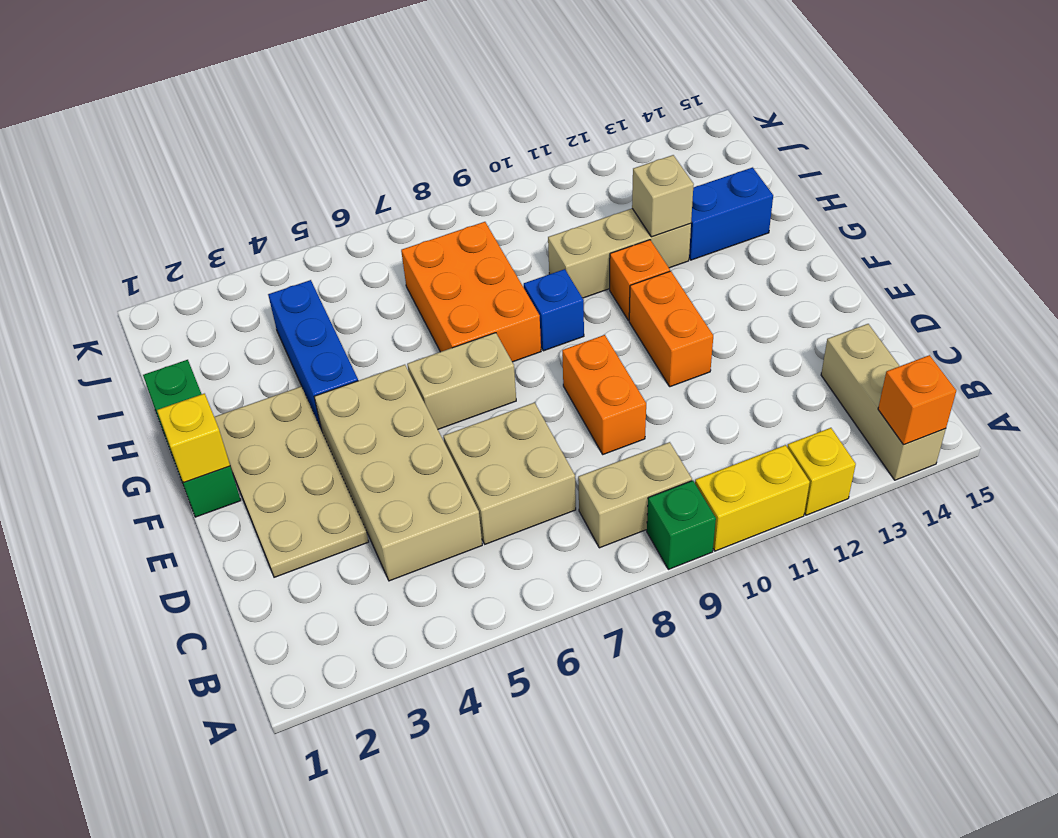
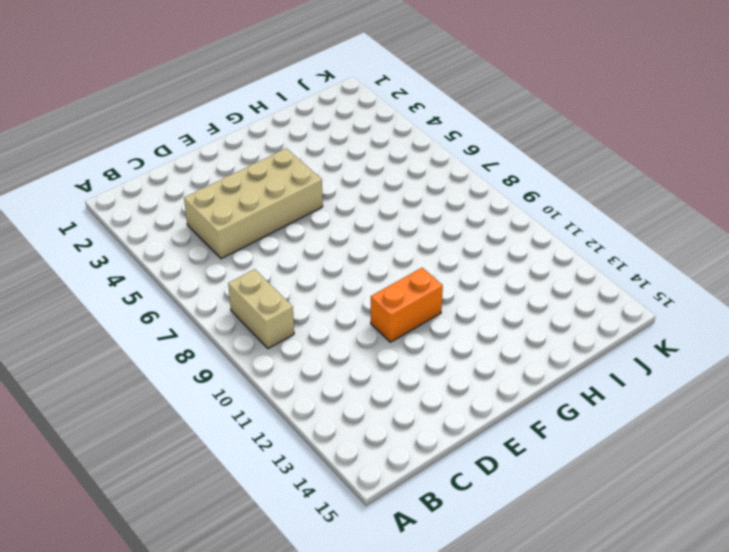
none -> green brick A9 level 1
none -> yellow brick A10:A11 level 1
none -> yellow brick A12 level 1

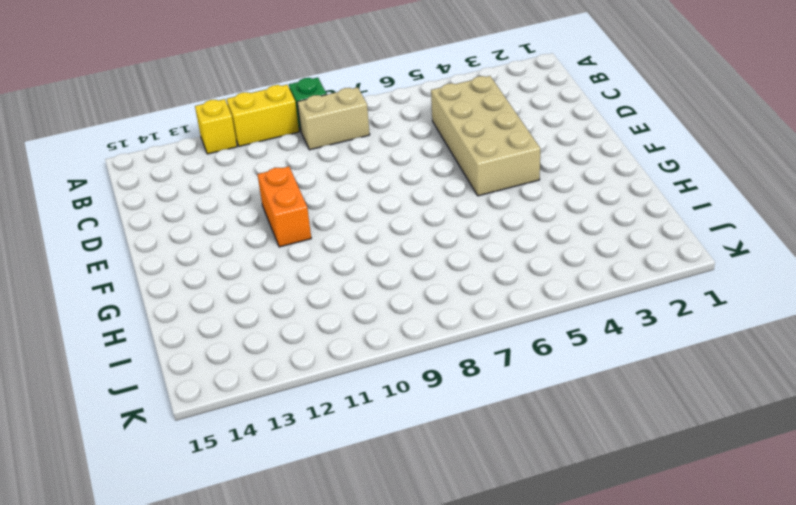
none -> tan brick A14:C14 level 1
none -> tan brick C6:D7 level 1
none -> tan plate D2:G3 level 1

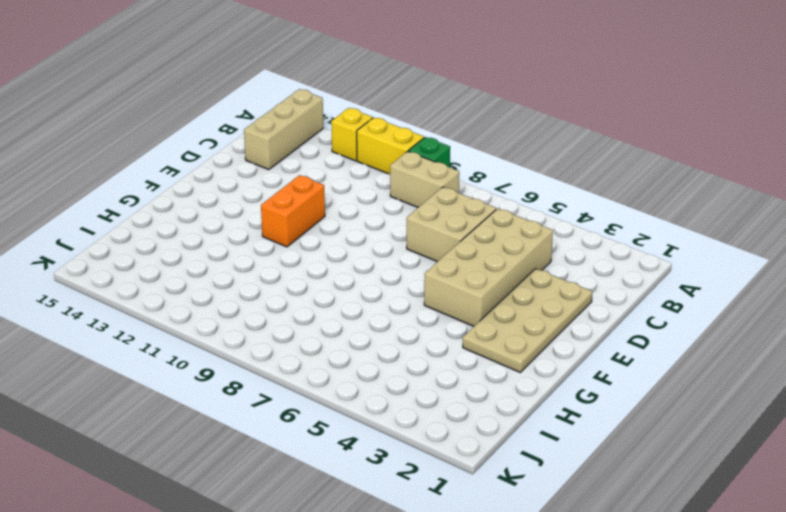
none -> orange brick D9:E9 level 1
none -> green brick F1:H1 level 1
none -> tan brick F6:F7 level 1

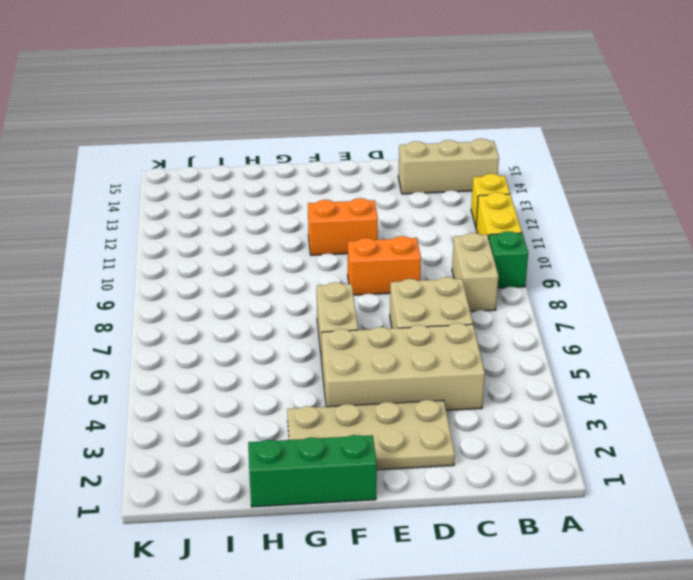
none -> blue brick G4:I4 level 1
none -> orange brick G7:I8 level 1
none -> blue brick G9 level 1

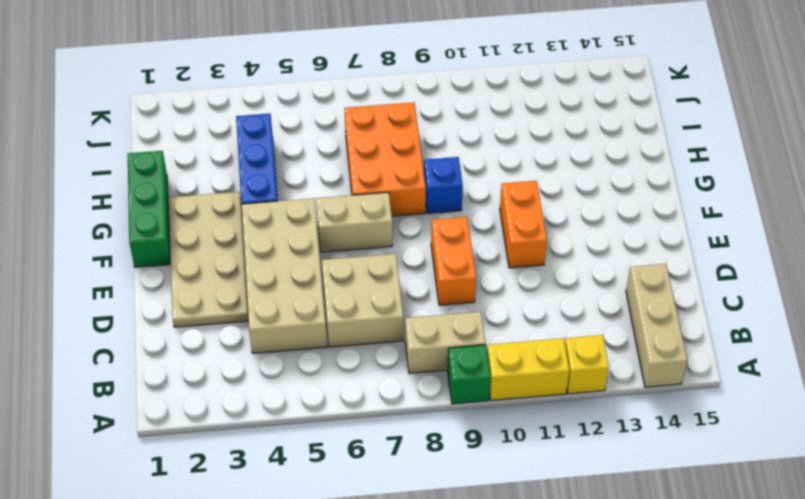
none -> orange brick G11 level 1
none -> tan brick H10:H12 level 1
none -> blue brick H13:H14 level 1

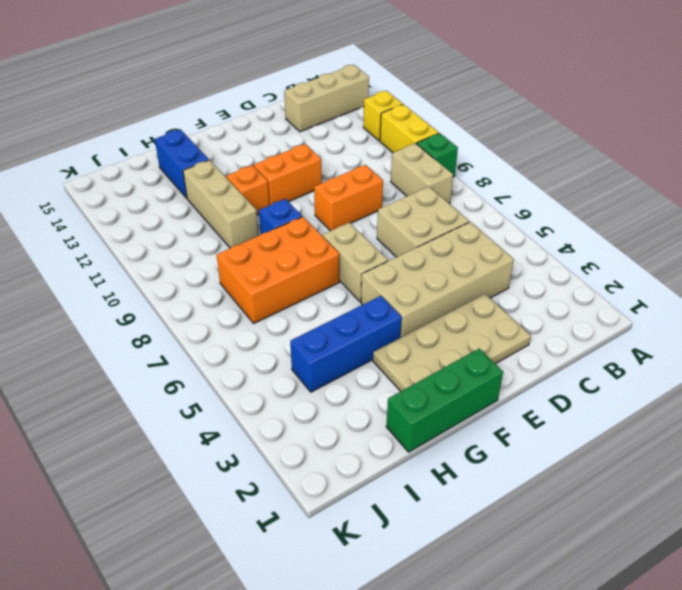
none -> orange brick A14 level 2
none -> yellow brick F1 level 2
none -> tan brick H12 level 2

